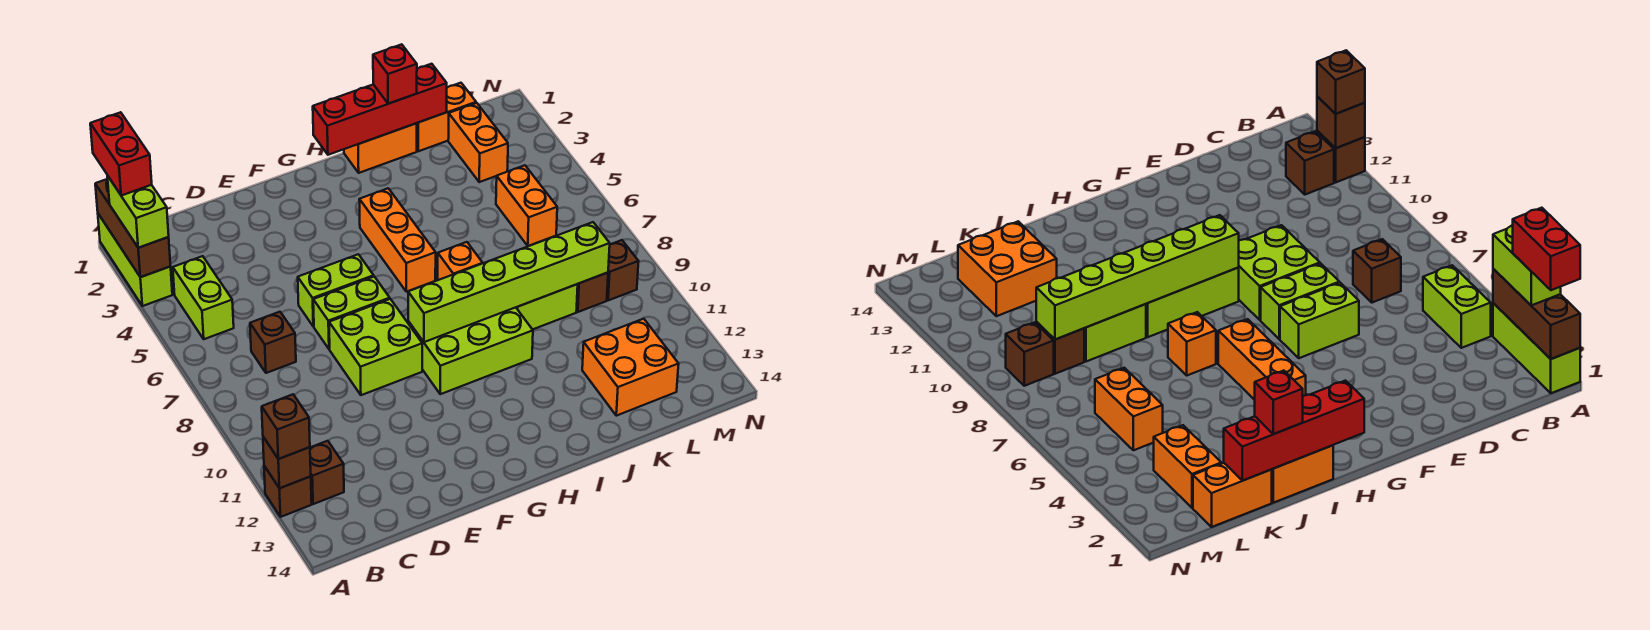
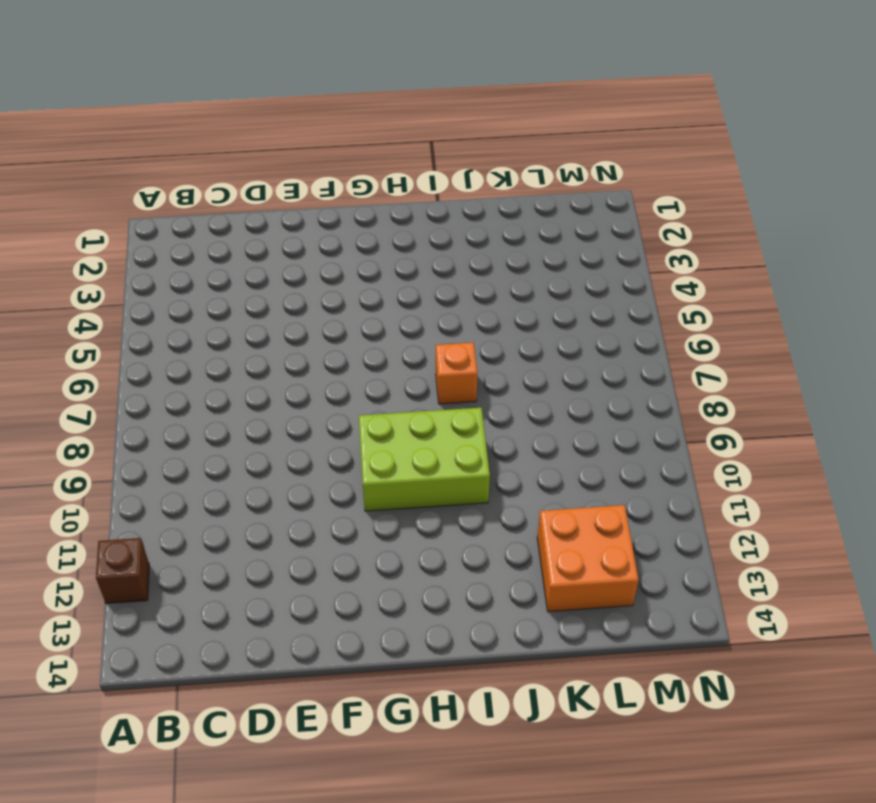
none -> lime brick A1:A3 level 1
none -> lime brick B4:B5 level 1
none -> brown brick B12 level 1

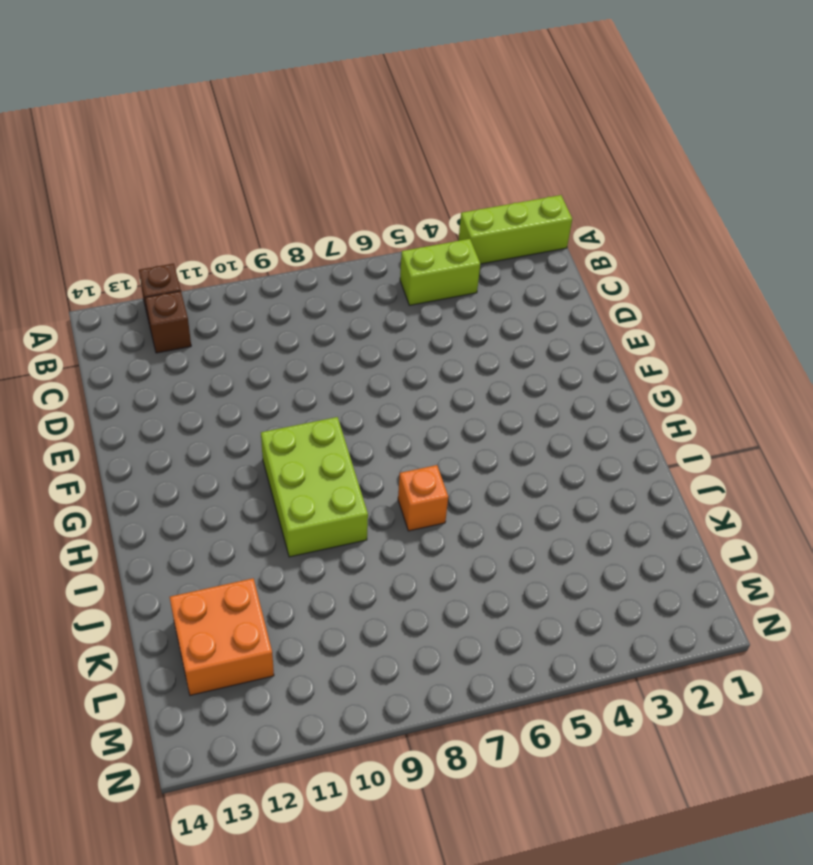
none -> brown brick C7 level 1
none -> lime brick E6:F6 level 1
none -> lime brick E7:F7 level 1

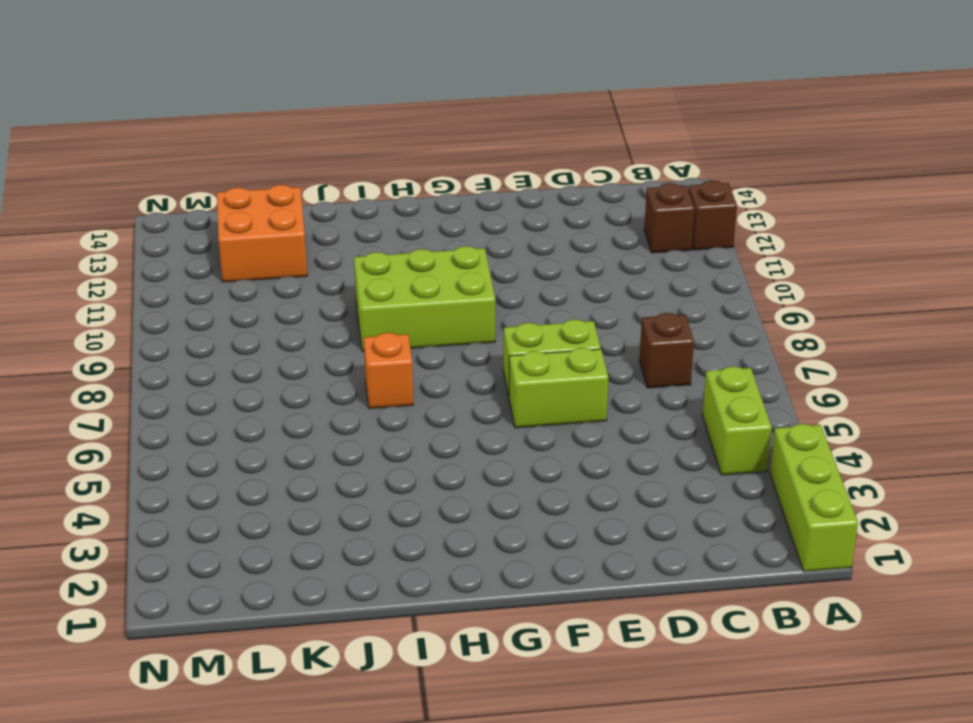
none -> lime brick E8:F9 level 1
none -> orange brick H4:H6 level 1
none -> orange brick I1:J1 level 1

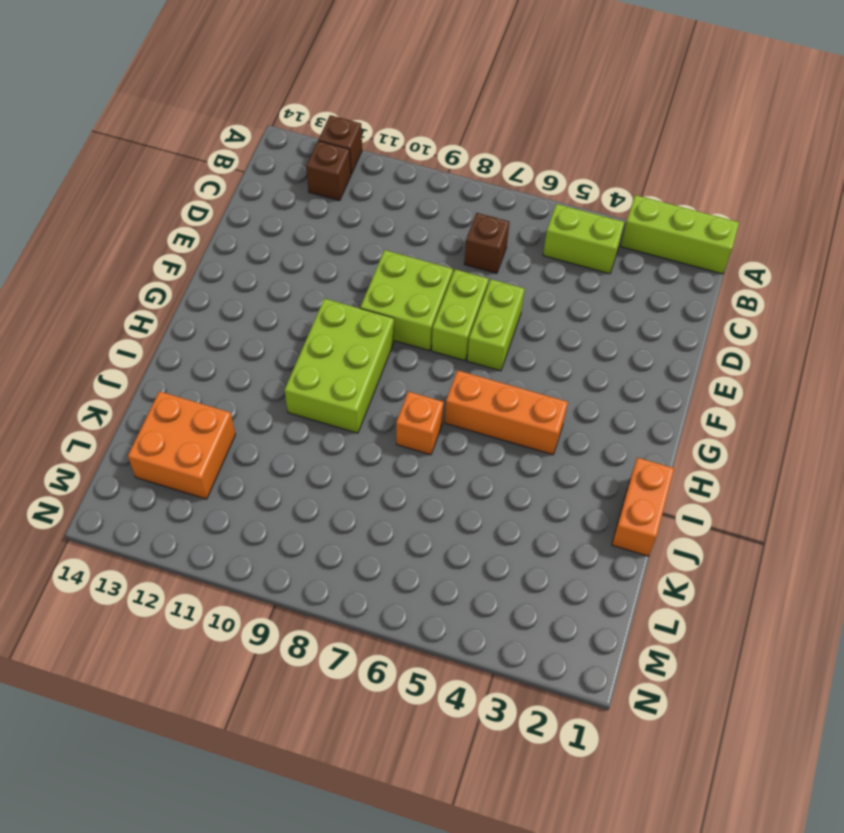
none -> lime brick J9:K9 level 1
none -> orange brick K1:L1 level 1
none -> orange brick L2:L3 level 1

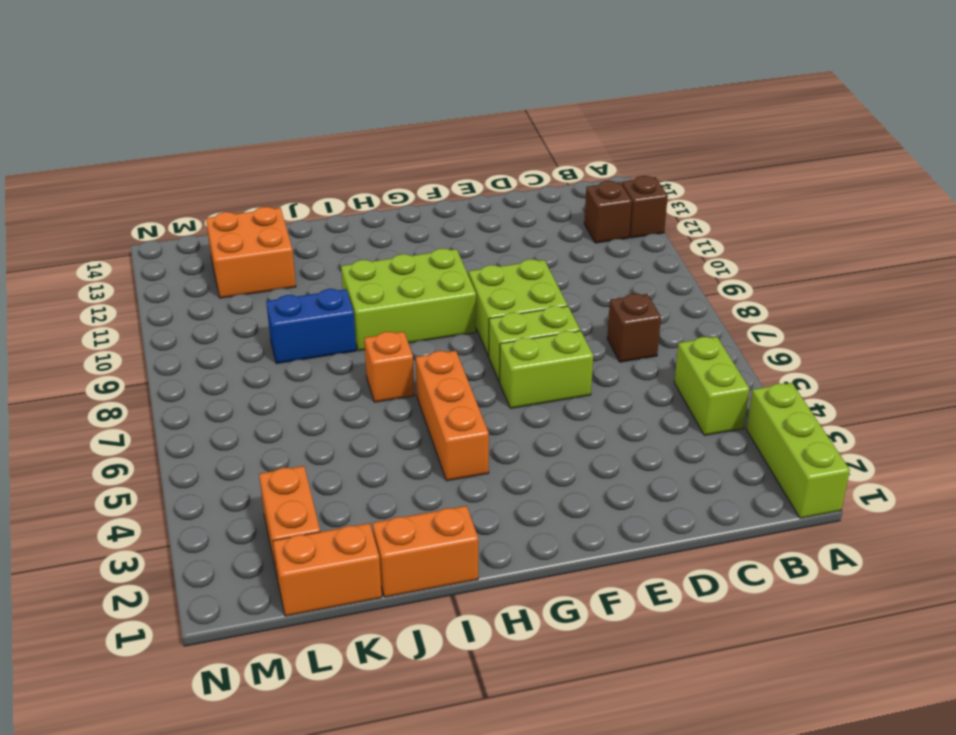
blue brick J9:K9 level 1 -> lime brick J9:K9 level 1
none -> orange brick L5:L6 level 1
none -> brown brick L9 level 1
none -> brown brick M9 level 1

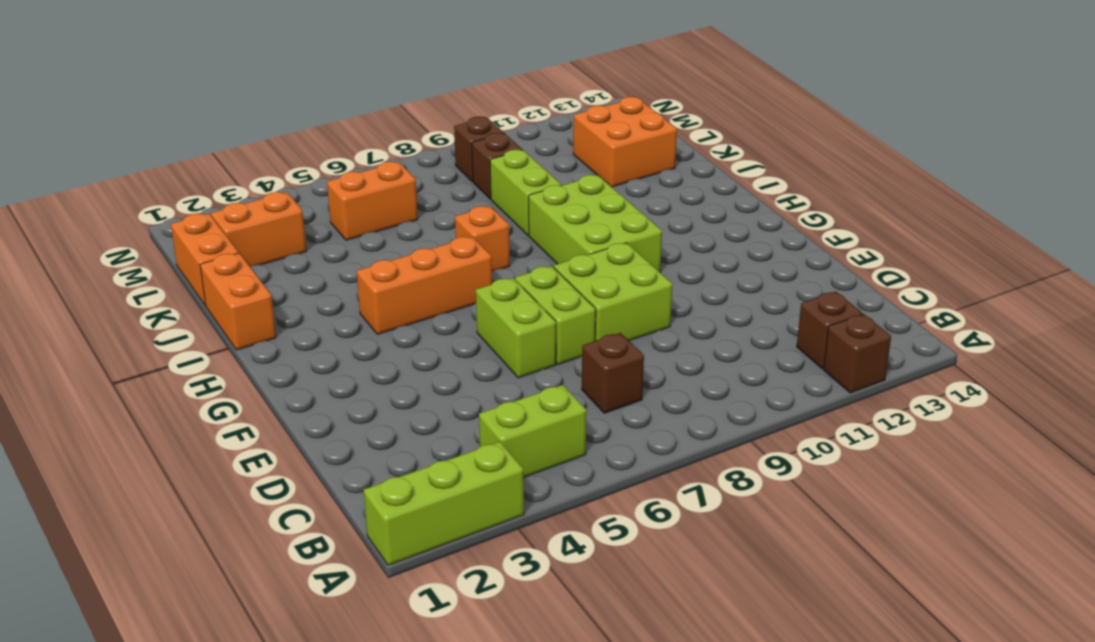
none -> brown brick A1:A3 level 2
none -> brown brick A12 level 2
none -> lime brick G9:L9 level 2

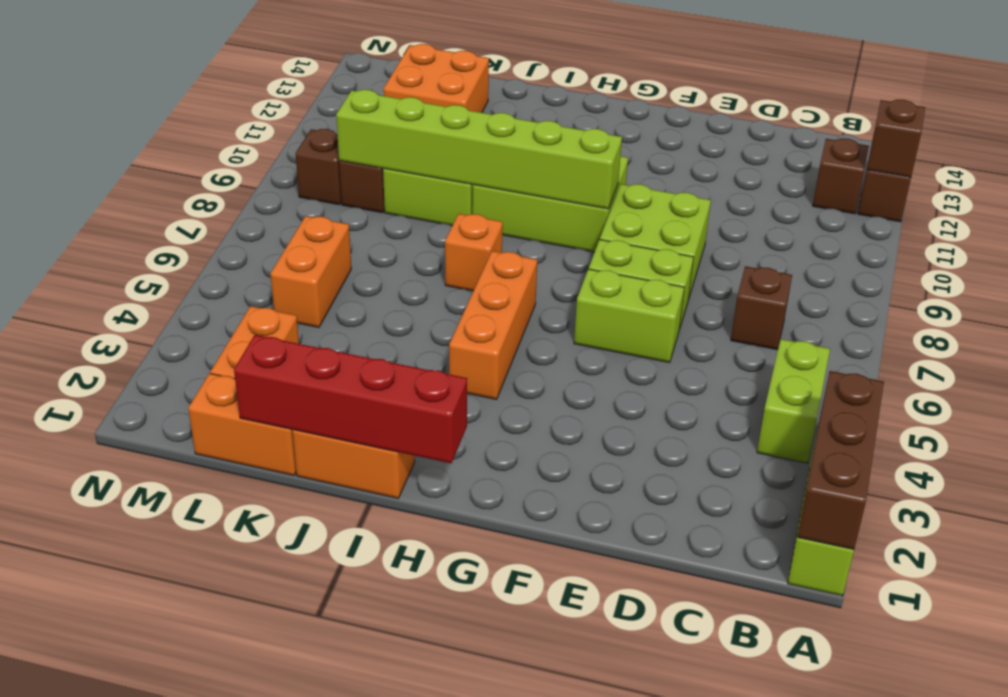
none -> lime brick A2:A3 level 3
none -> brown brick A12 level 3
none -> red brick J1 level 3

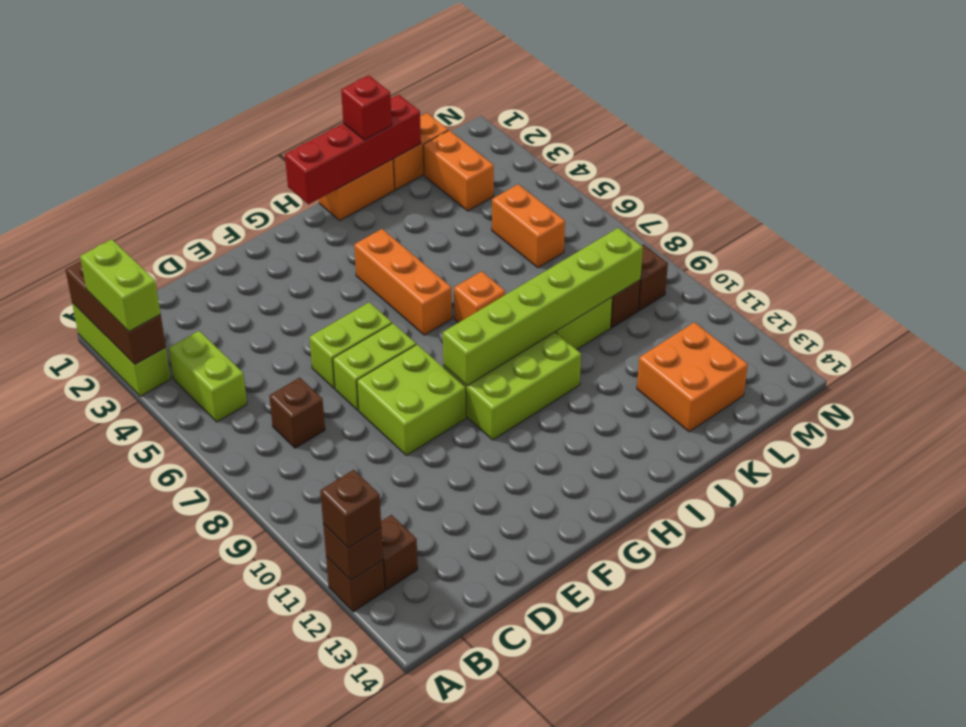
none -> red brick A1:A2 level 4

